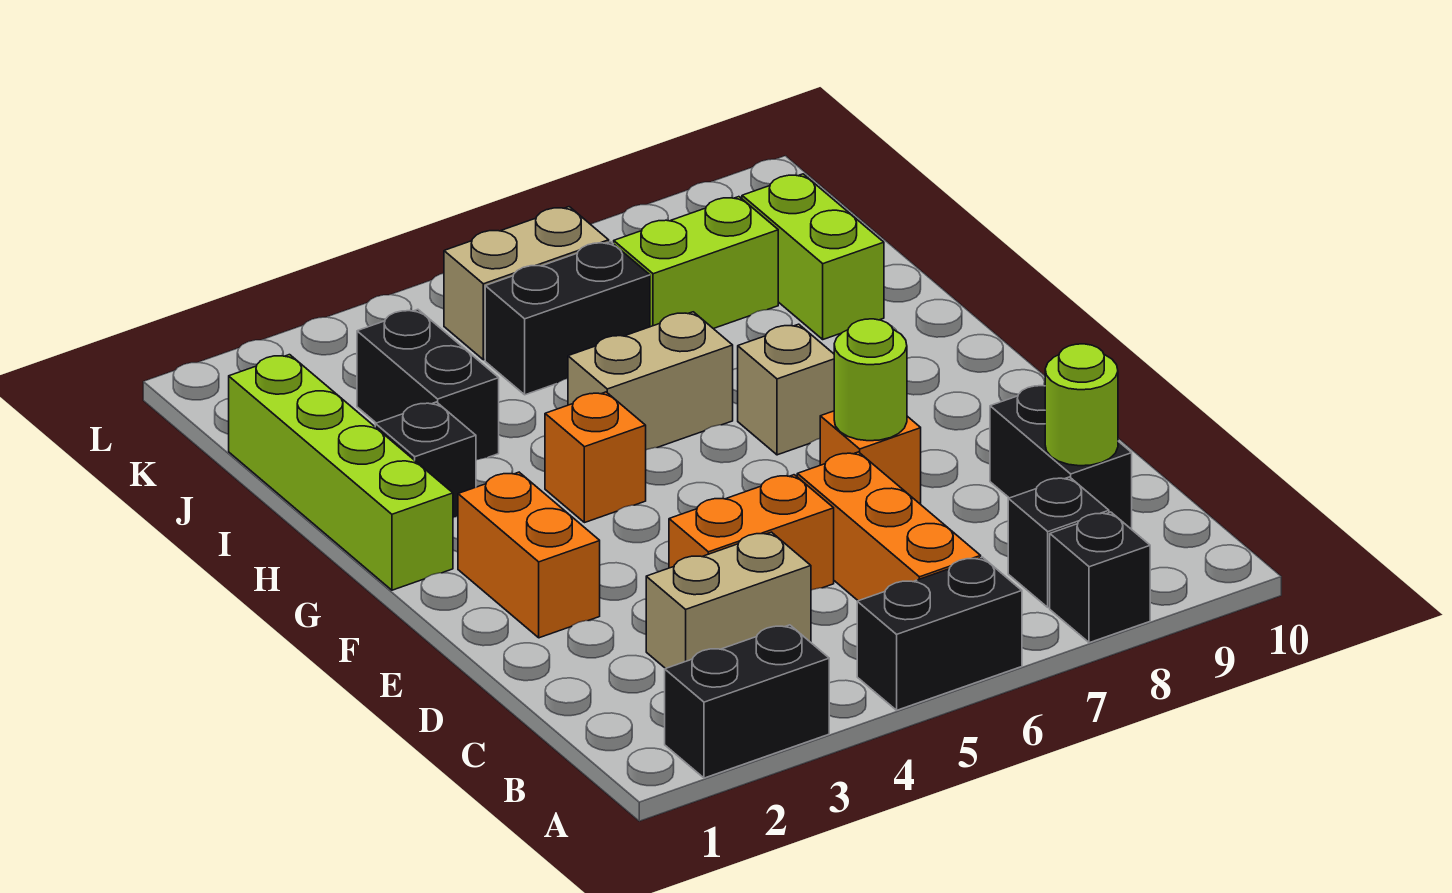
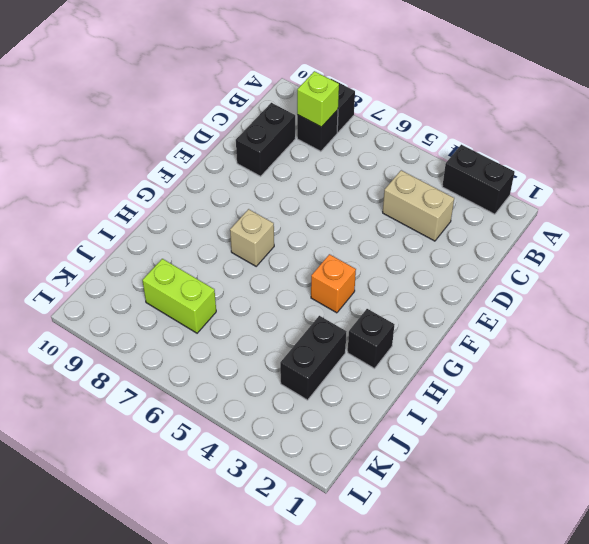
lime brick B8 level 2 -> none
none -> black brick A5:A6 level 1
none -> orange brick B6:D6 level 1
none -> orange brick D4:D5 level 1

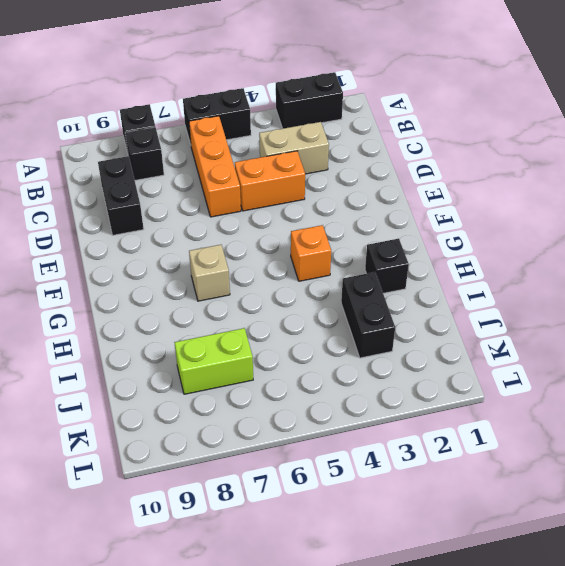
none -> orange brick E2:F2 level 1
none -> orange brick E7 level 1
none -> lime brick G1:J1 level 1

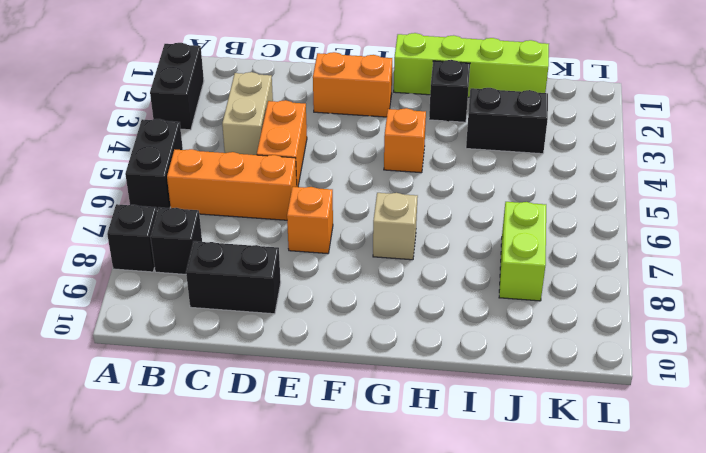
none -> tan brick H5:H6 level 1
none -> lime brick I9:J9 level 1
none -> black brick J5:J6 level 1

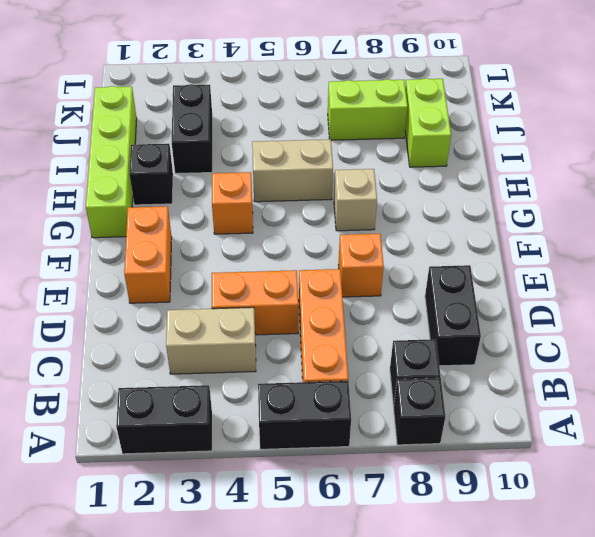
none -> black brick J5:J6 level 1
none -> tan brick K5:K6 level 1
none -> lime round brick C9 level 2

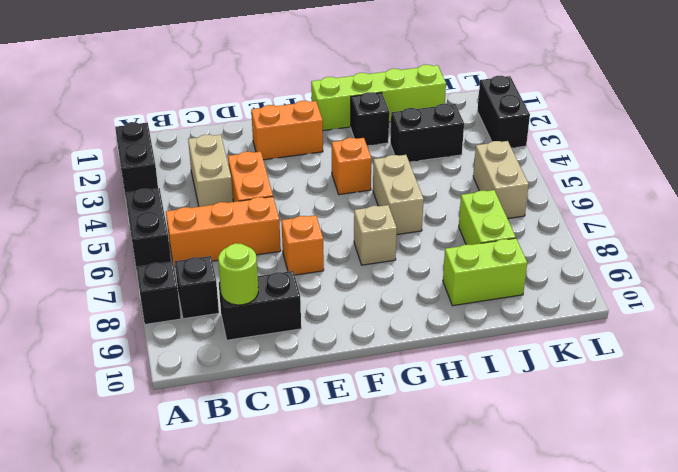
black brick L2:L3 level 1 -> black brick J5:J6 level 1
none -> lime round brick E7 level 2

